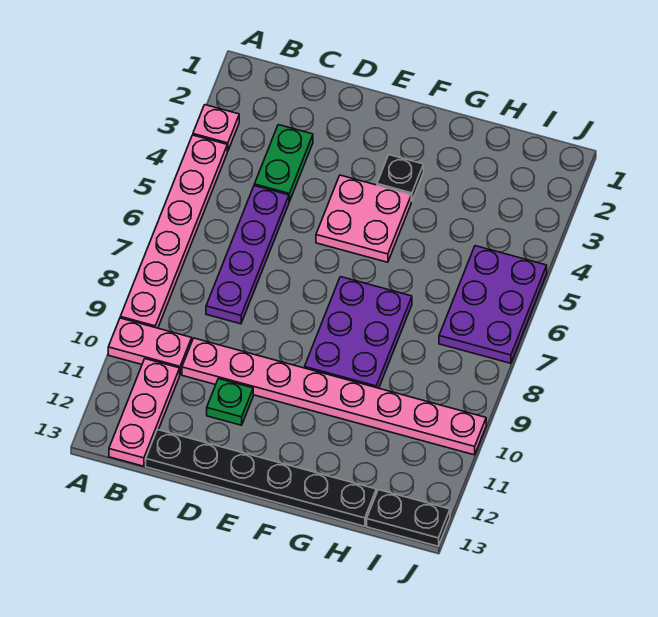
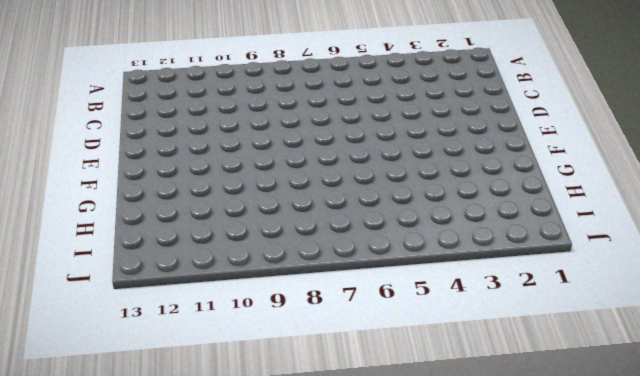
none -> pink plate A3 level 1
none -> pink plate A4:A9 level 1
none -> pink plate A10:B10 level 1

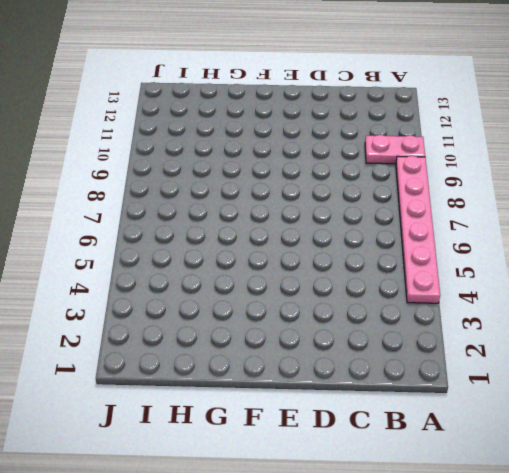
none -> pink plate A3 level 1
none -> pink plate B11:B13 level 1
none -> green plate C3:C4 level 1

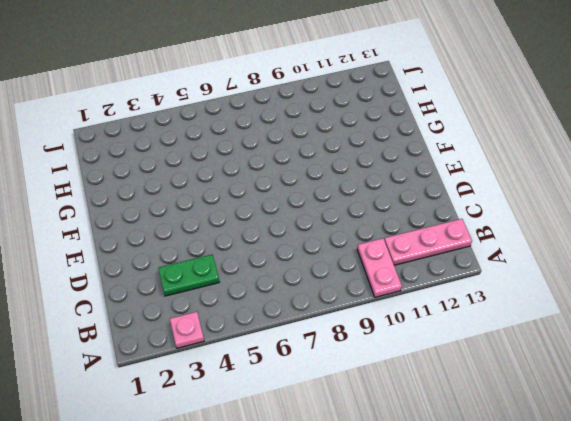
none -> pink plate A4:A9 level 1
none -> purple plate C5:C8 level 1
none -> pink plate C10:J10 level 1

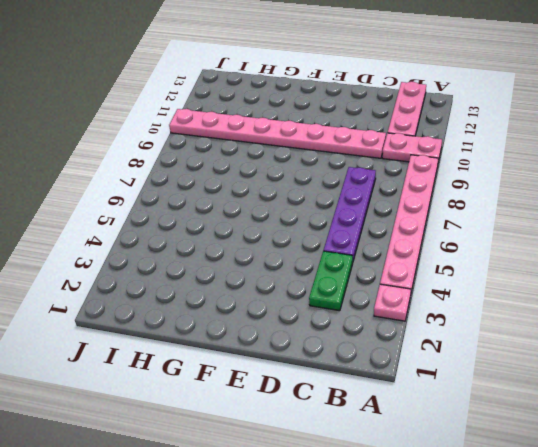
none -> black plate C13:H13 level 1
none -> green plate D11 level 1
none -> pink plate E4:F5 level 1

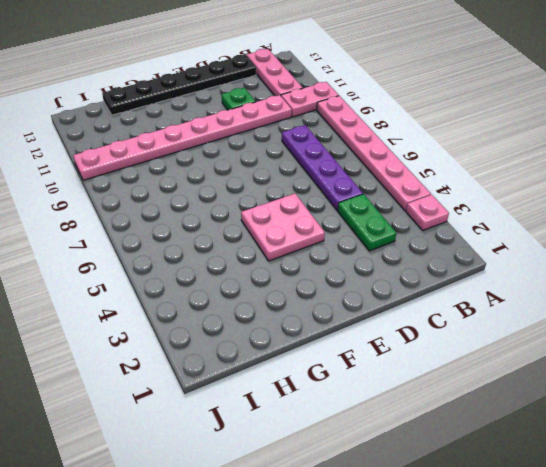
none -> black plate F3 level 1
none -> purple plate F7:G9 level 1
none -> purple plate I5:J7 level 1

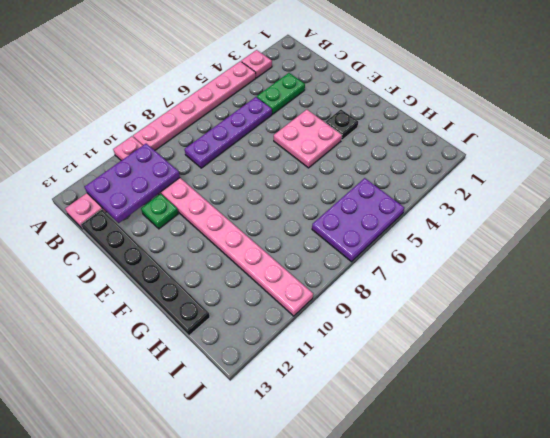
purple plate B10:C12 level 2 -> purple plate F7:G9 level 1
none -> black plate I13:J13 level 1

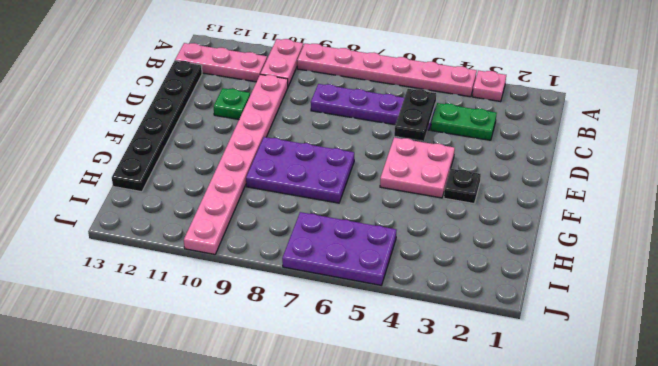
black plate C5:D5 level 2 -> black plate I13:J13 level 1

